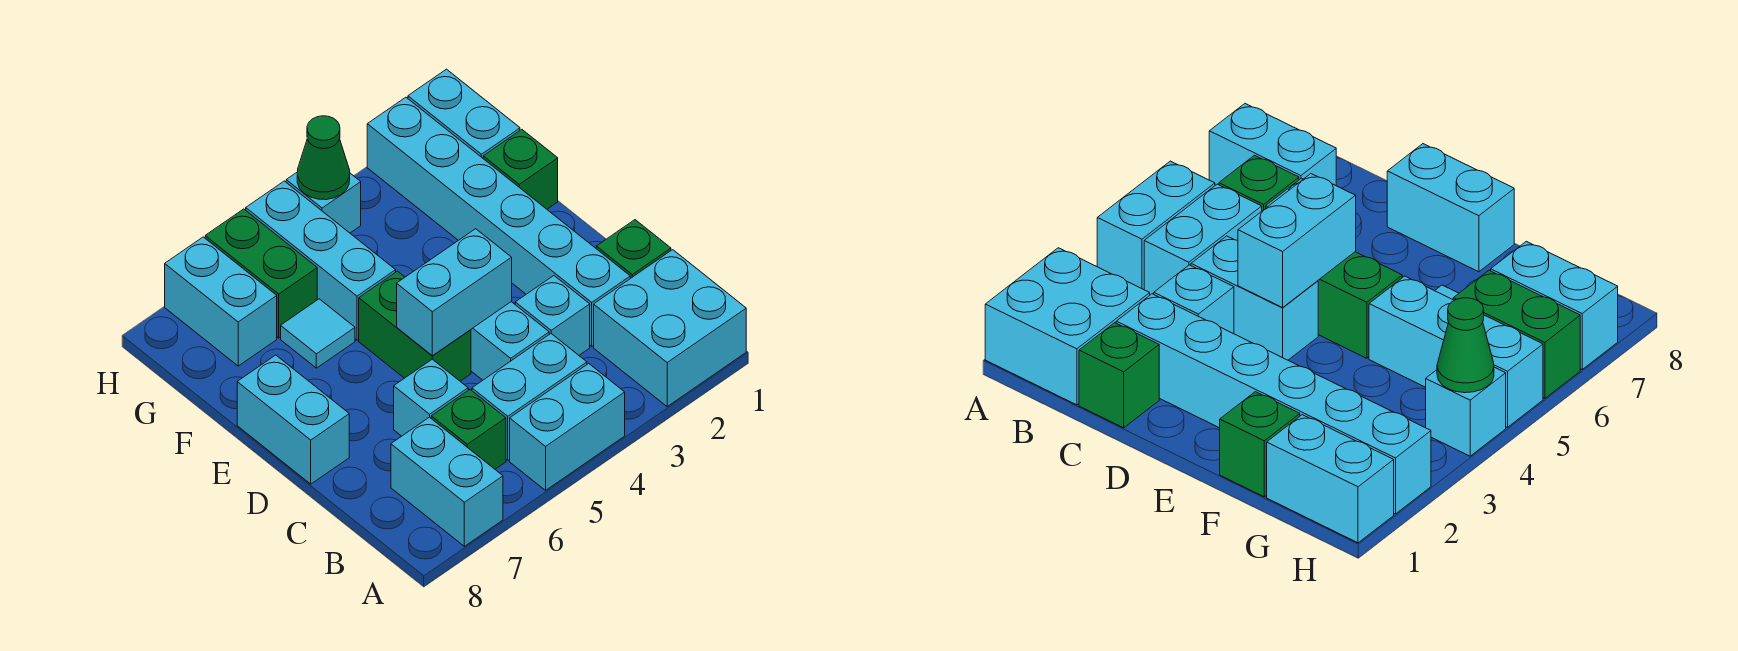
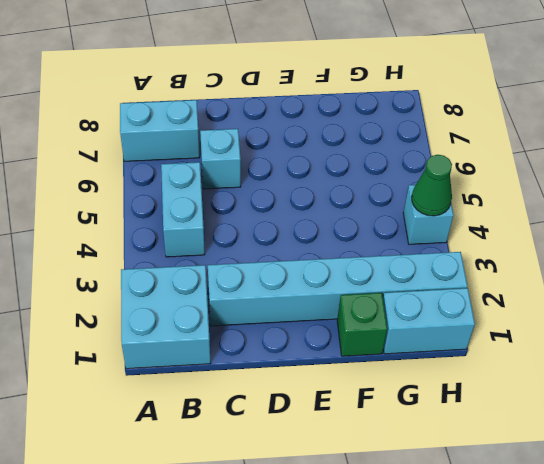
none -> cyan brick A4:A5 level 1
none -> green brick B6 level 1
none -> green brick C1 level 1

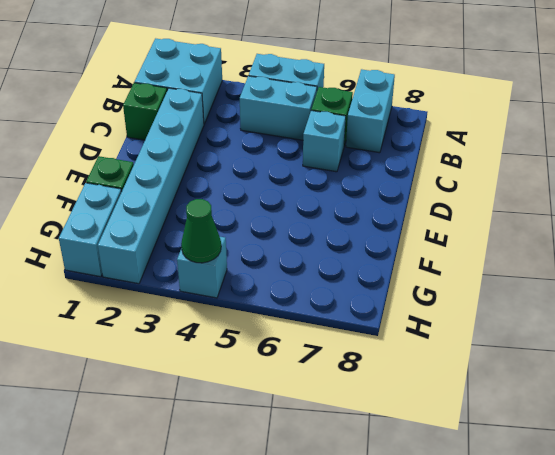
none -> cyan brick C3 level 1
none -> cyan brick C4:D4 level 1
none -> green brick D5:E5 level 1

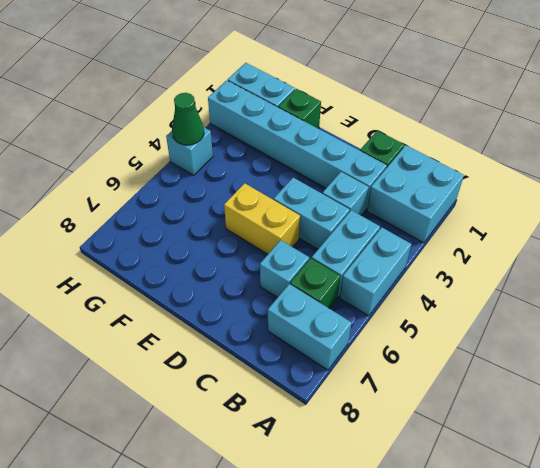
yellow brick D5:E5 level 1 -> green brick D5:E5 level 1
none -> cyan brick D8:E8 level 1
none -> cyan brick F5:H5 level 1
none -> cyan tile F6 level 1

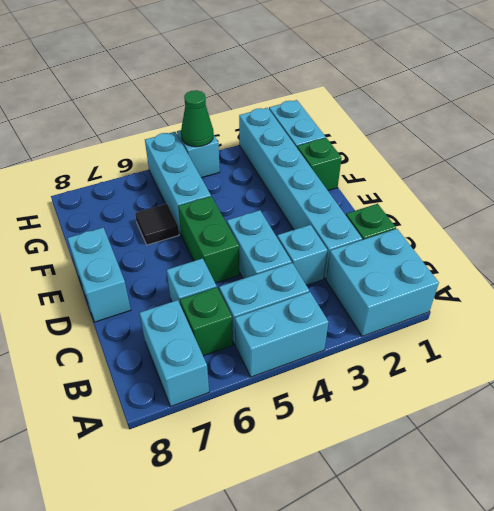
black tile F6 level 1 -> cyan tile F6 level 1
none -> green brick G6:H6 level 1
none -> cyan brick G7:H7 level 1
none -> cyan brick D4:D5 level 2

